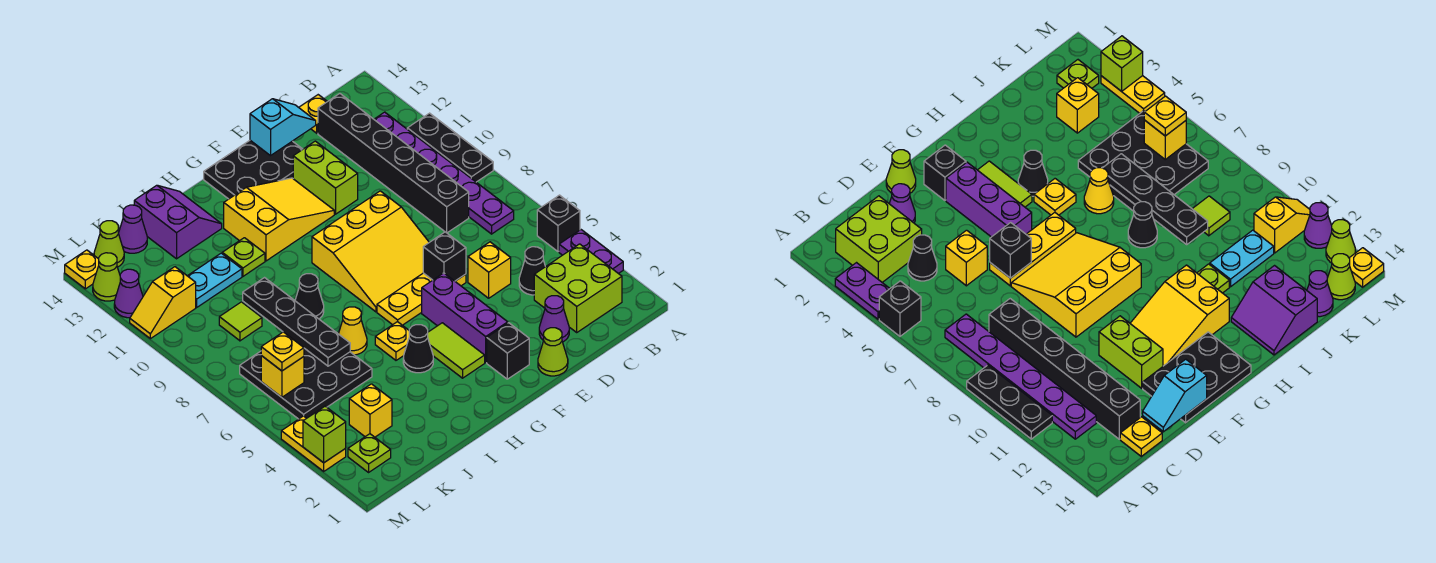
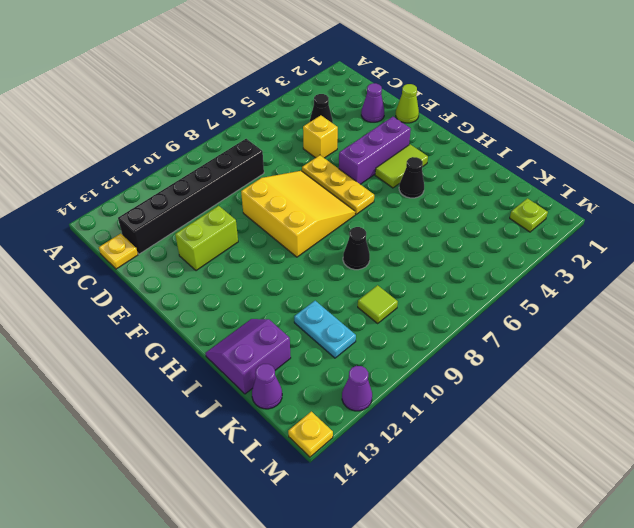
none -> purple plate A3:A4 level 1
none -> black brick A5 level 1
none -> black plate A9:A11 level 1
none -> lime brick B2:C3 level 1

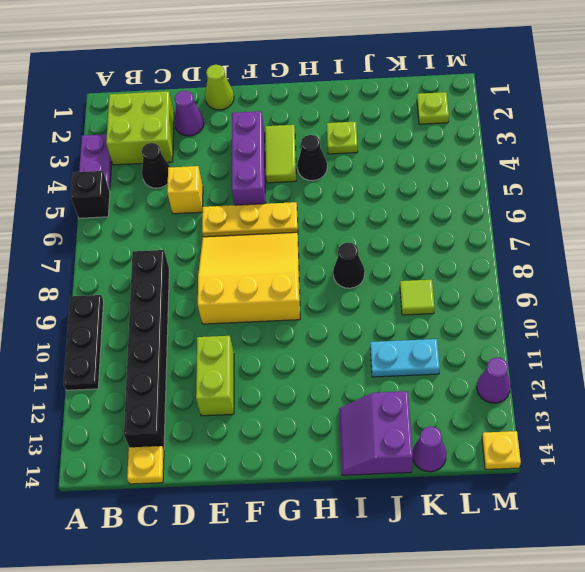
lime plate I3 level 1 -> lime plate I11 level 1
none -> purple plate B7:B12 level 1
none -> black plate E13:G14 level 1
none -> black brick F2 level 1
none -> yellow slope F11:H12 level 1 top H

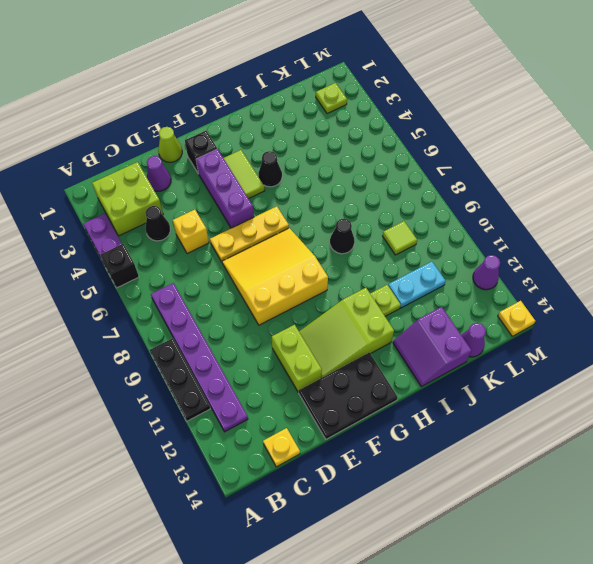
lime slope F11:H12 level 1 top H -> yellow slope F11:H12 level 1 top H
none -> black brick C8:C13 level 1
none -> yellow plate H5 level 1
none -> yellow cone I6 level 1
none -> black plate J5:L7 level 1

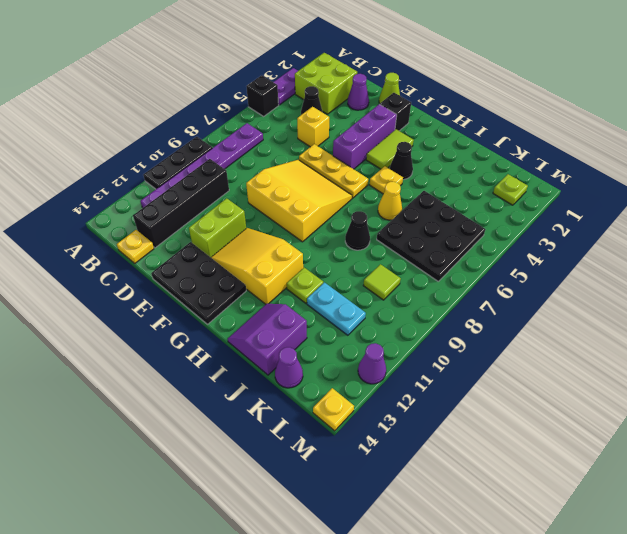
black brick C10:C13 level 1 -> black brick C8:C13 level 1
none -> yellow brick K3 level 1
none -> yellow slope L11:M11 level 1 top L
none -> lime cone L14 level 1
none -> yellow plate M3:M4 level 1

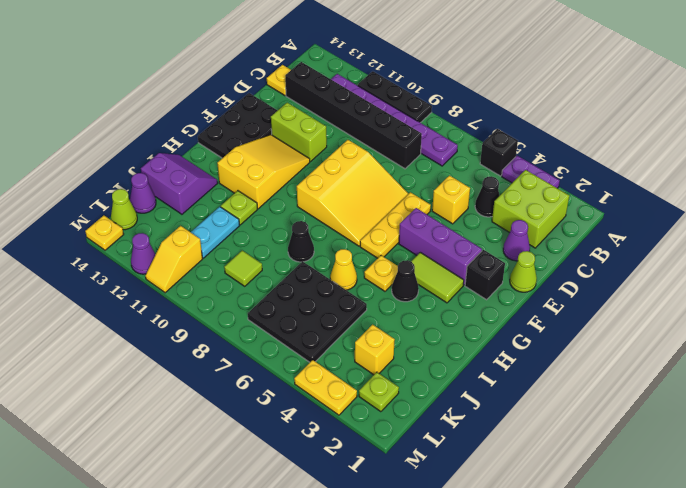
none -> lime cone M13 level 1
none -> cyan slope D14:E14 level 2 top E
none -> black brick E6 level 2
none -> black plate J6:J9 level 2

